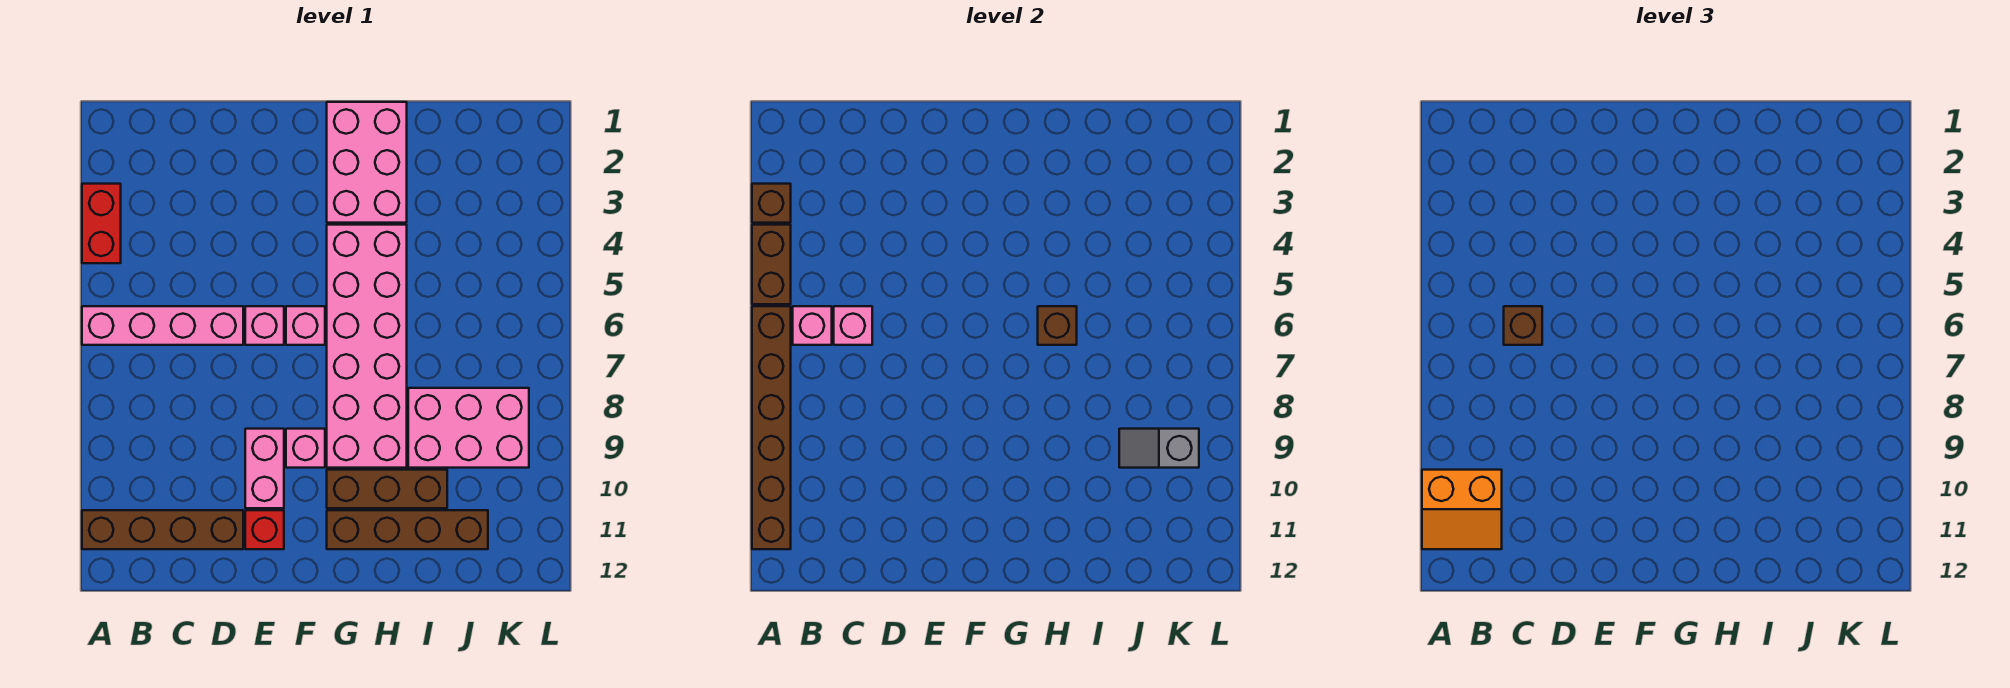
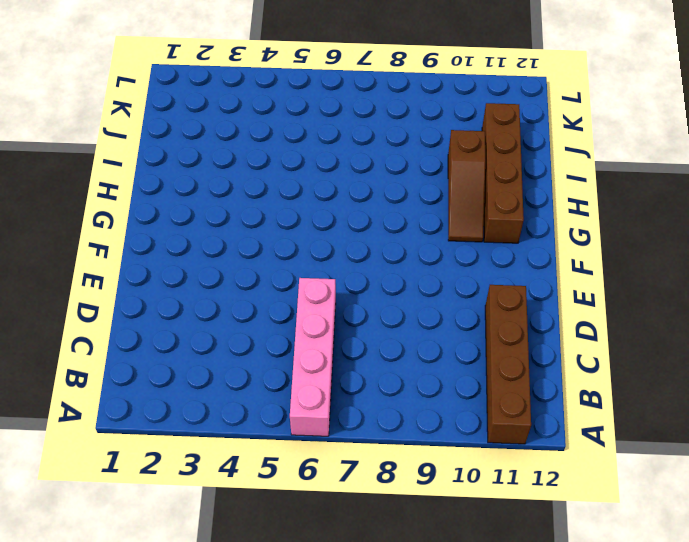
brown slope G10:I10 level 1 top I -> brown brick G10:I10 level 1
none -> red brick A3:A4 level 1
none -> pink brick E6 level 1
none -> pink brick E9:E10 level 1

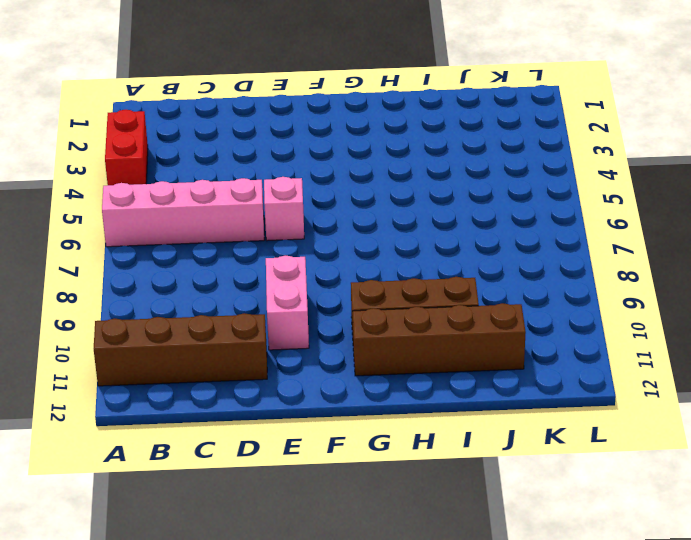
none -> red brick E11 level 1
none -> pink brick F6 level 1
none -> pink brick F9 level 1

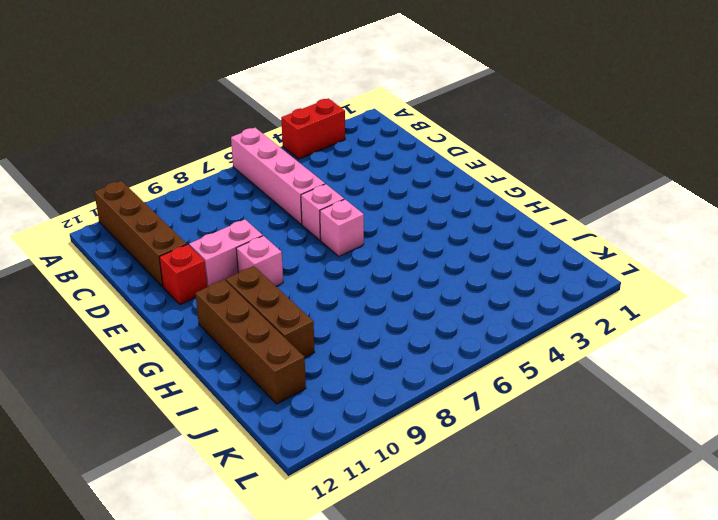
none -> pink brick G1:H3 level 1
none -> pink brick G4:H9 level 1
none -> pink brick I8:K9 level 1

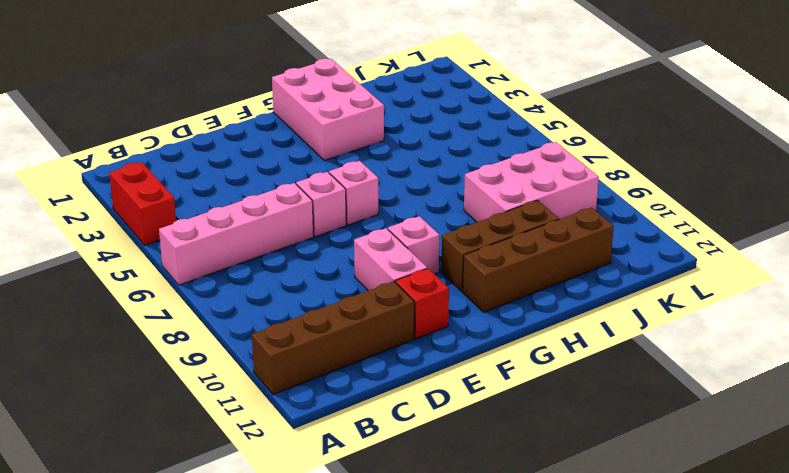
none -> pink brick G4:H9 level 1
none -> brown brick A3 level 2
none -> brown brick A4:A5 level 2

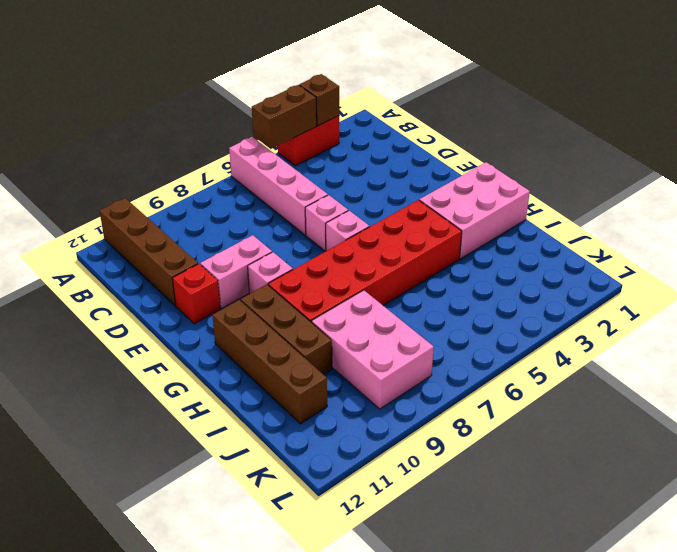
red brick G4:H9 level 1 -> pink brick G4:H9 level 1
none -> brown brick A6:A11 level 2
none -> pink brick B6 level 2
none -> pink brick C6 level 2

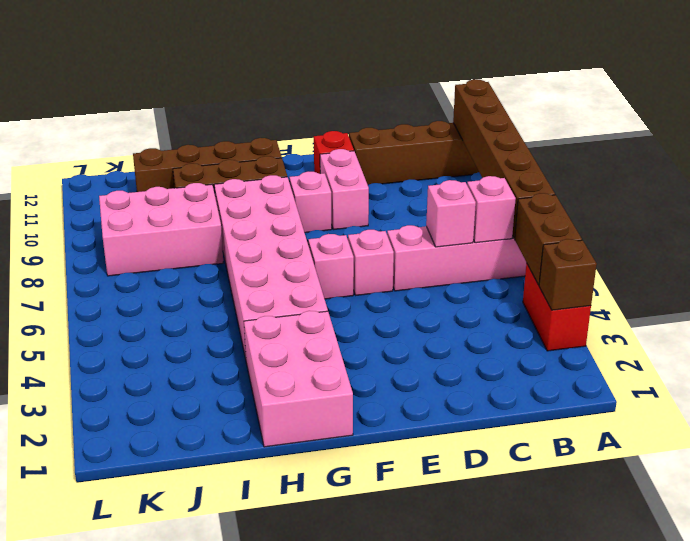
none -> brown brick H6 level 2
none -> grey slope J9:K9 level 2 top K
none -> orange slope A10:B11 level 3 top 10

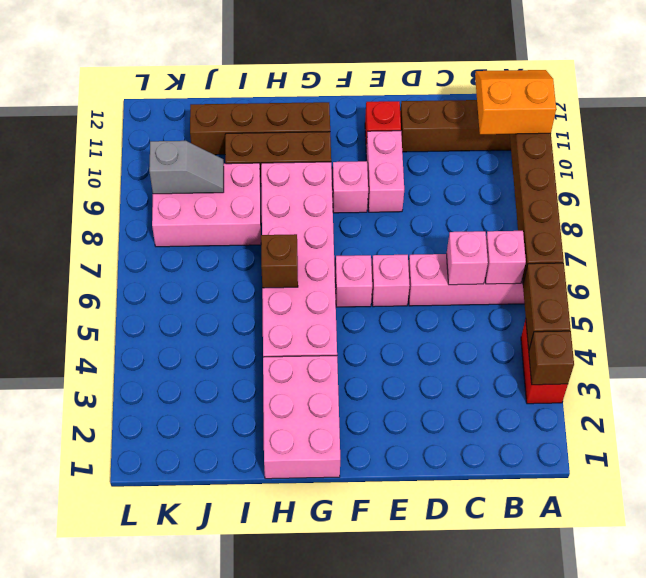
none -> brown brick C6 level 3

